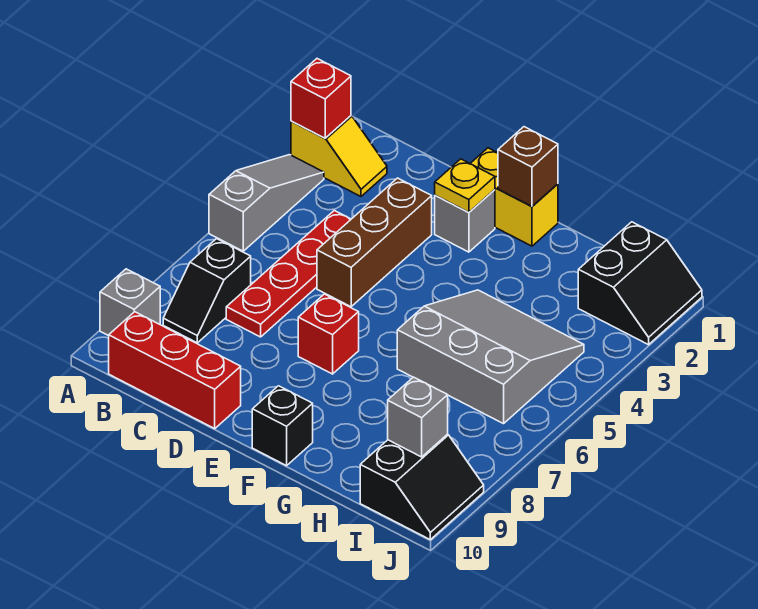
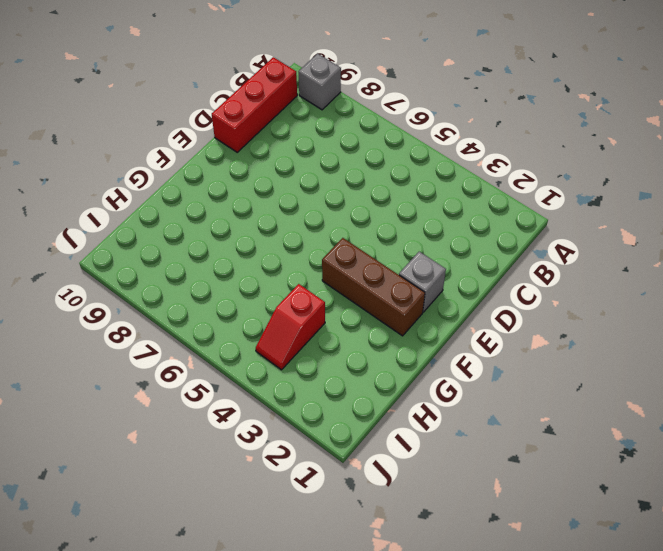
brown brick F2:F4 level 1 -> brown brick D3:D5 level 1
red slope H4:I4 level 1 top H -> grey slope G4:I6 level 1 top 6
none -> yellow slope A2:B2 level 1 top A
none -> grey slope A3:A5 level 1 top 5
none -> black slope B7:B8 level 1 top 7

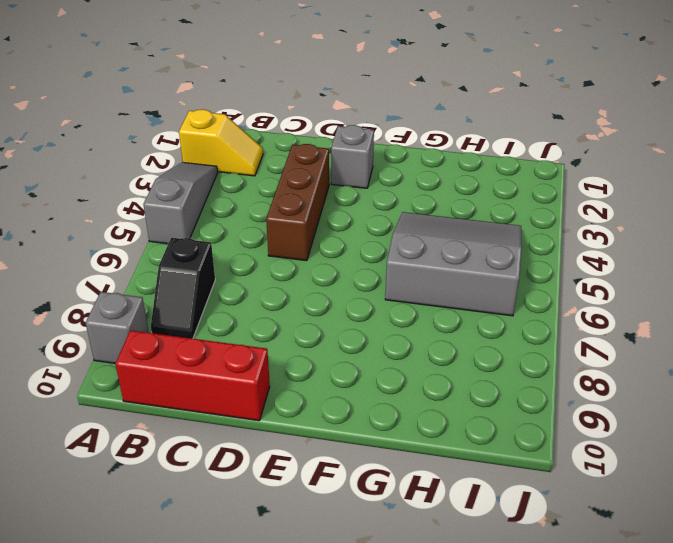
none -> red plate C4:C7 level 1
none -> yellow brick E1:F1 level 1
none -> red brick E7 level 1

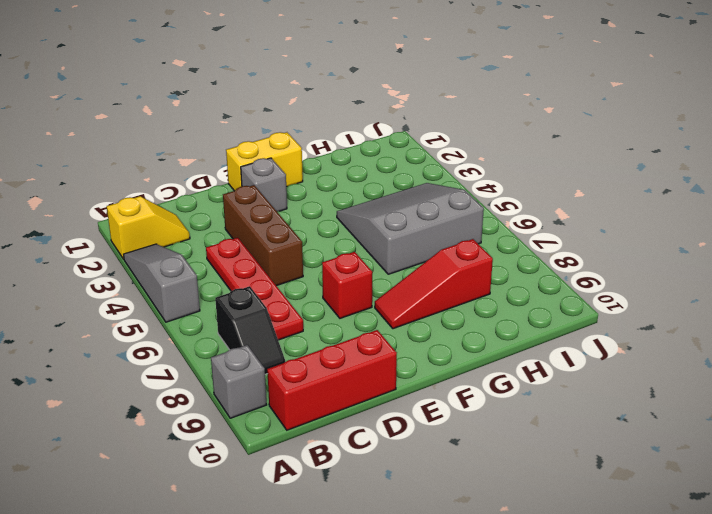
red slope F8:H8 level 1 top H -> none
none -> black brick F10 level 1
none -> black slope I1:J2 level 1 top I
none -> black slope I9:J10 level 1 top I

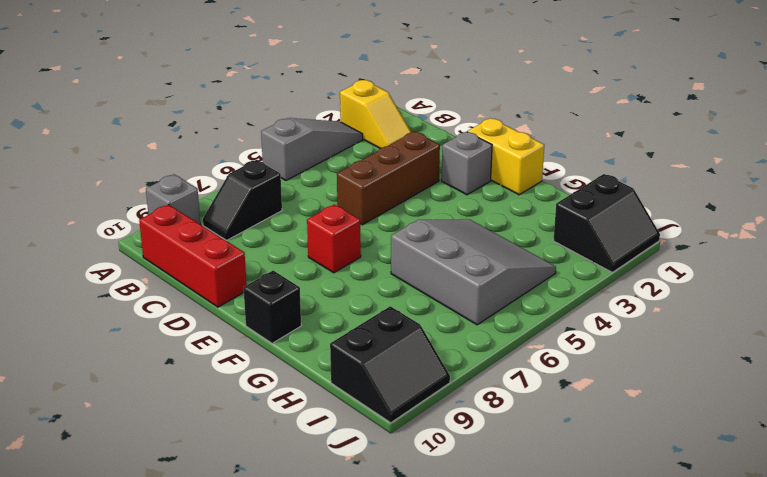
none -> red plate C4:C7 level 1
none -> red brick A2 level 2
none -> yellow plate E2 level 2

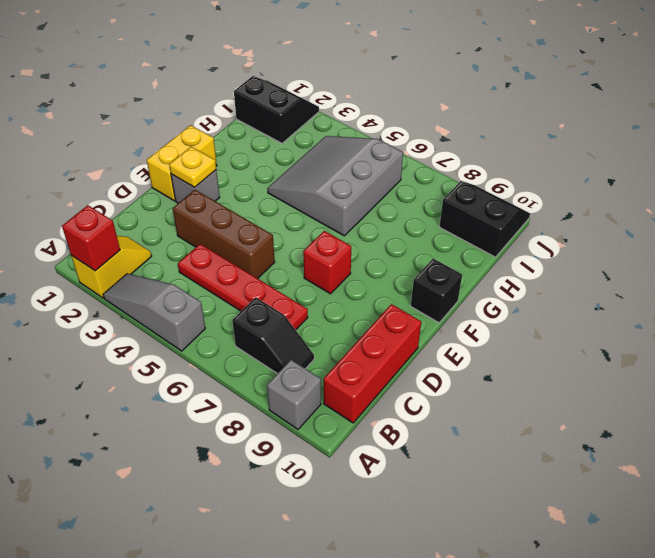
none -> brown brick F1 level 2
none -> grey brick I9 level 2

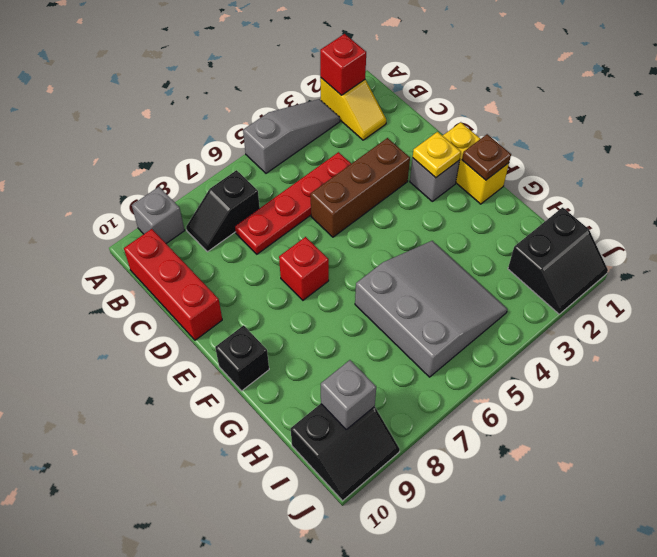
brown plate F1 level 2 -> brown brick F1 level 2

